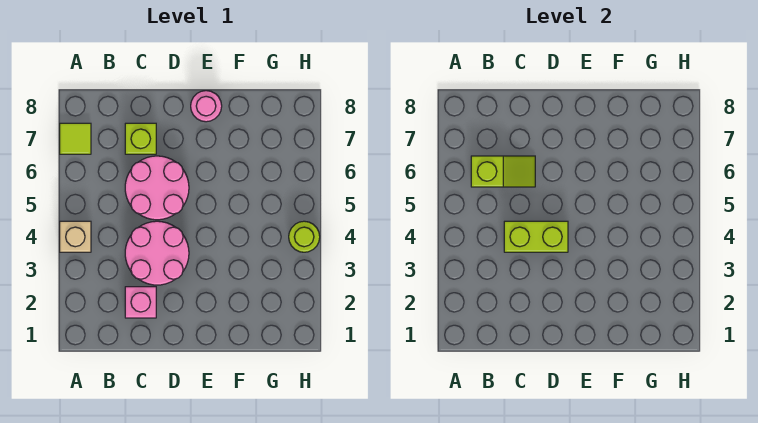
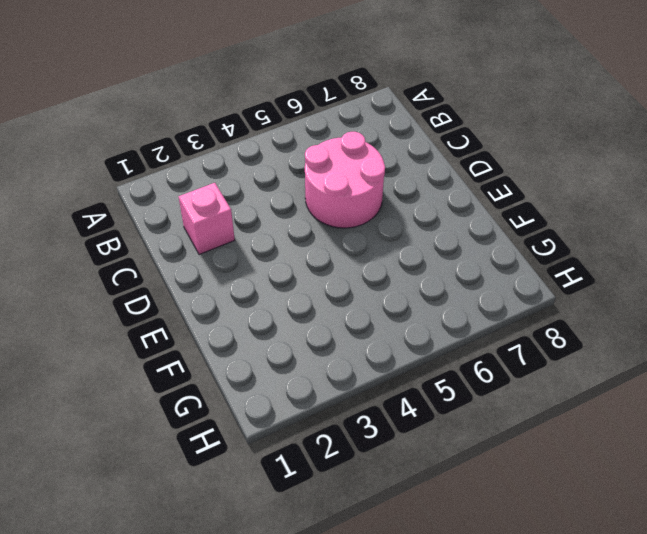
none -> tan brick A4 level 1
none -> lime tile A7 level 1

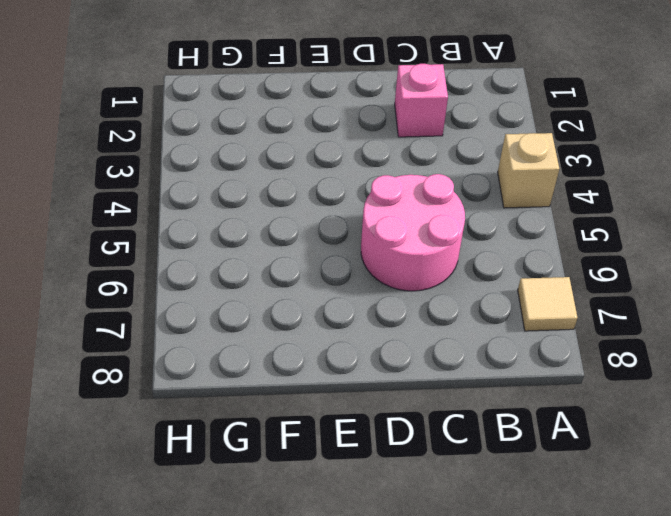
tan tile A7 level 1 -> lime tile A7 level 1
none -> pink round brick C3:D4 level 1
none -> lime brick C7 level 1

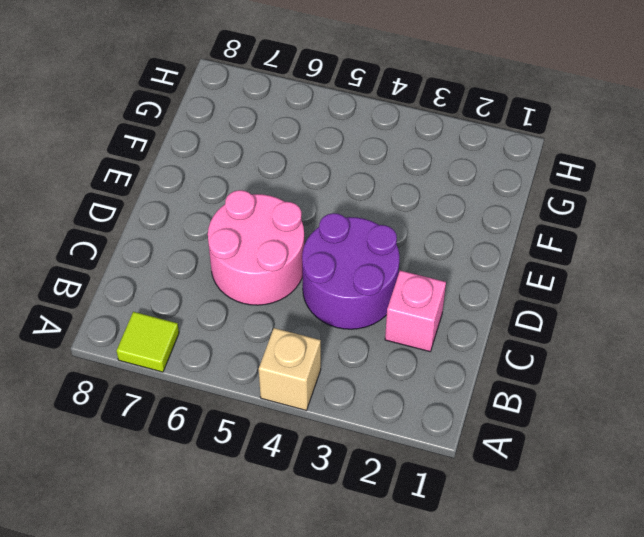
purple round brick C3:D4 level 1 -> pink round brick C3:D4 level 1
none -> lime brick C7 level 1
none -> pink round brick E8 level 1

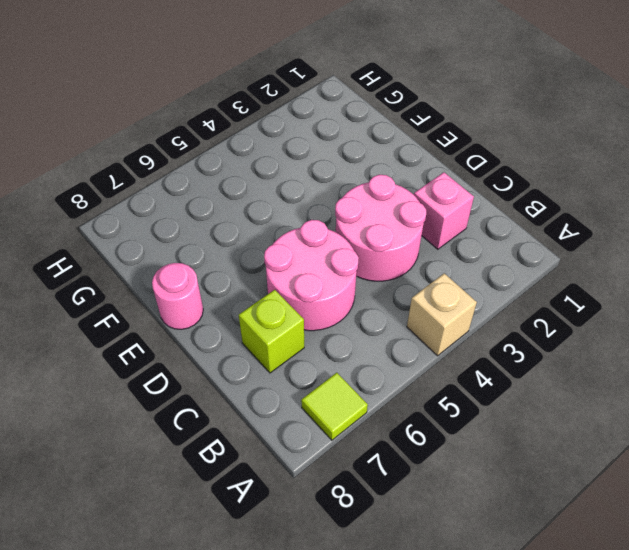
none -> lime round brick H4 level 1
none -> lime slope B6:C6 level 2 top B

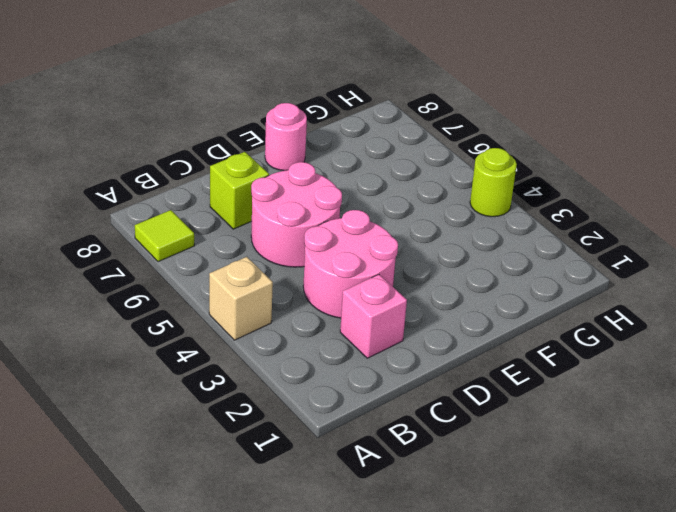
none -> lime slope B6:C6 level 2 top B
none -> lime brick C4:D4 level 2

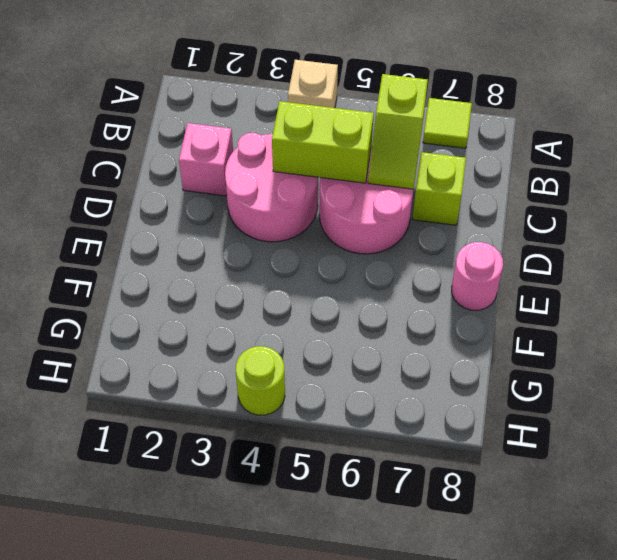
lime brick C4:C5 level 2 -> lime brick C4:D4 level 2

